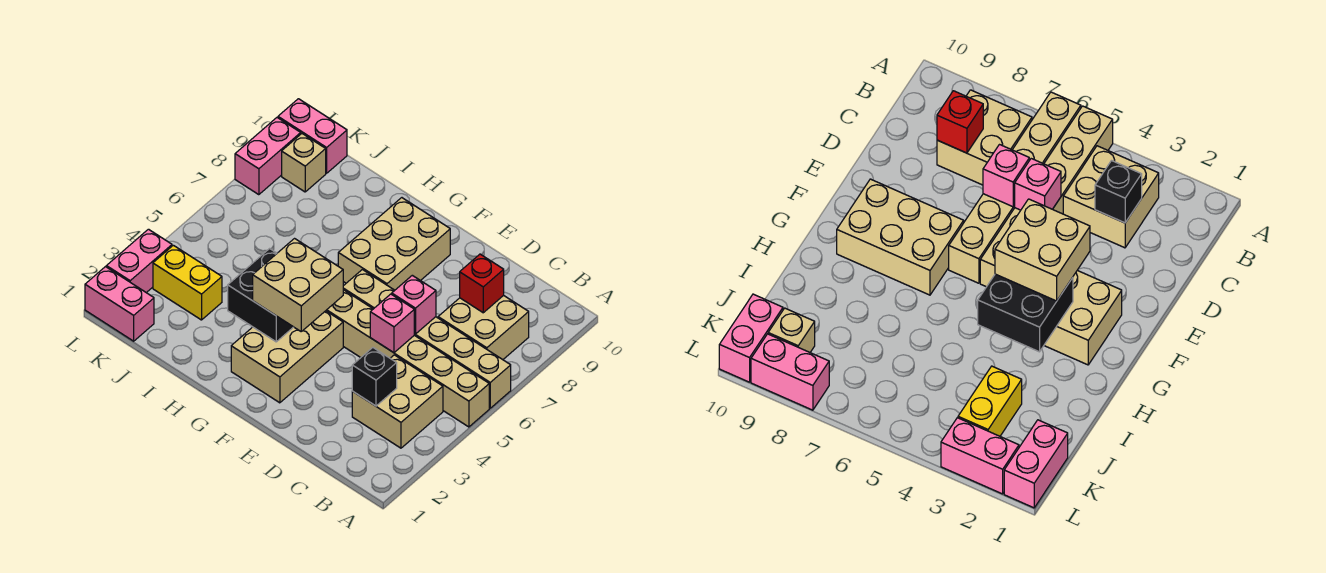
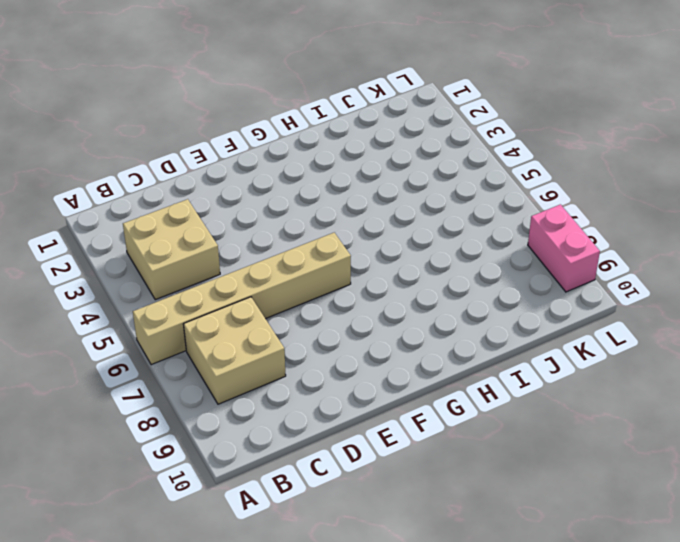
none -> tan brick A5:F5 level 1
none -> tan brick F2:G4 level 1
none -> tan brick F7:G9 level 1

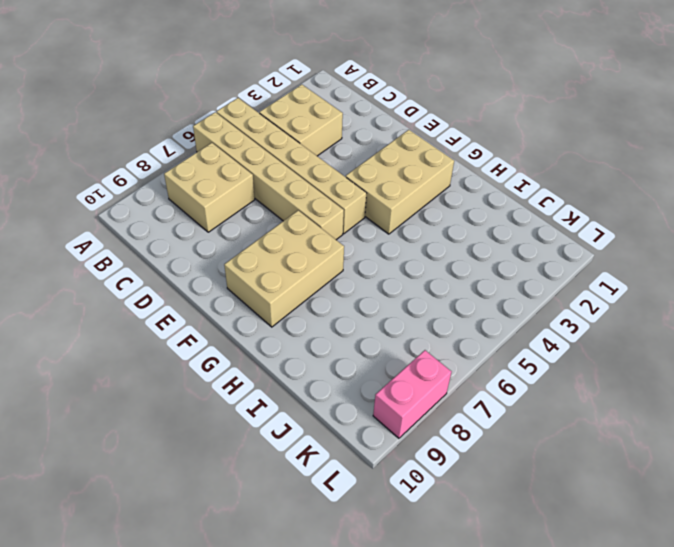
none -> yellow brick J3:K3 level 1
none -> pink brick K1:L1 level 1
none -> tan brick K9 level 1

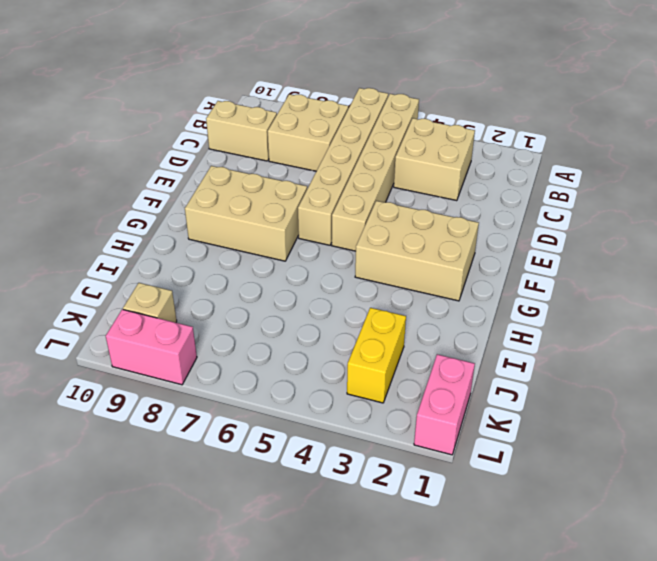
tan brick C9:C10 level 1 -> none
none -> pink brick K10:L10 level 1
none -> pink brick L2:L3 level 1
none -> black brick C3 level 2

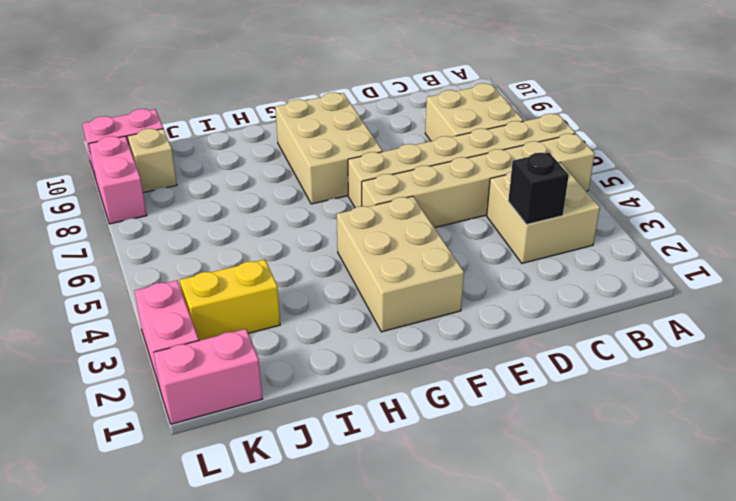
none -> red brick C8 level 2
none -> pink brick D5 level 2
none -> pink brick D6 level 2

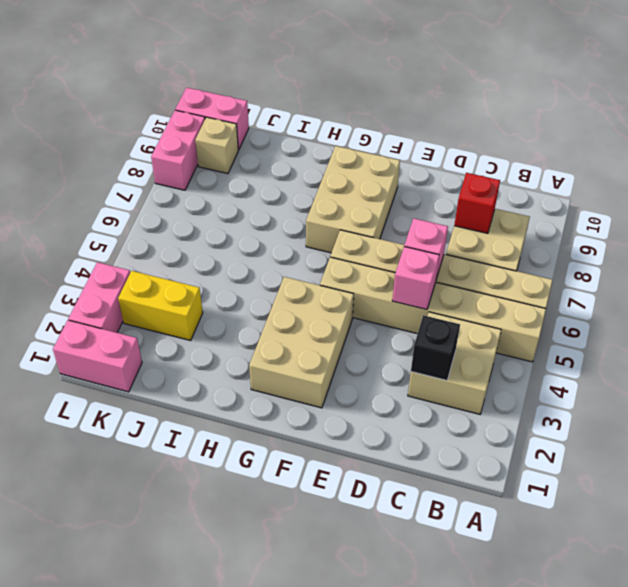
none -> black brick G3:H4 level 2
none -> tan brick F3:G4 level 3

